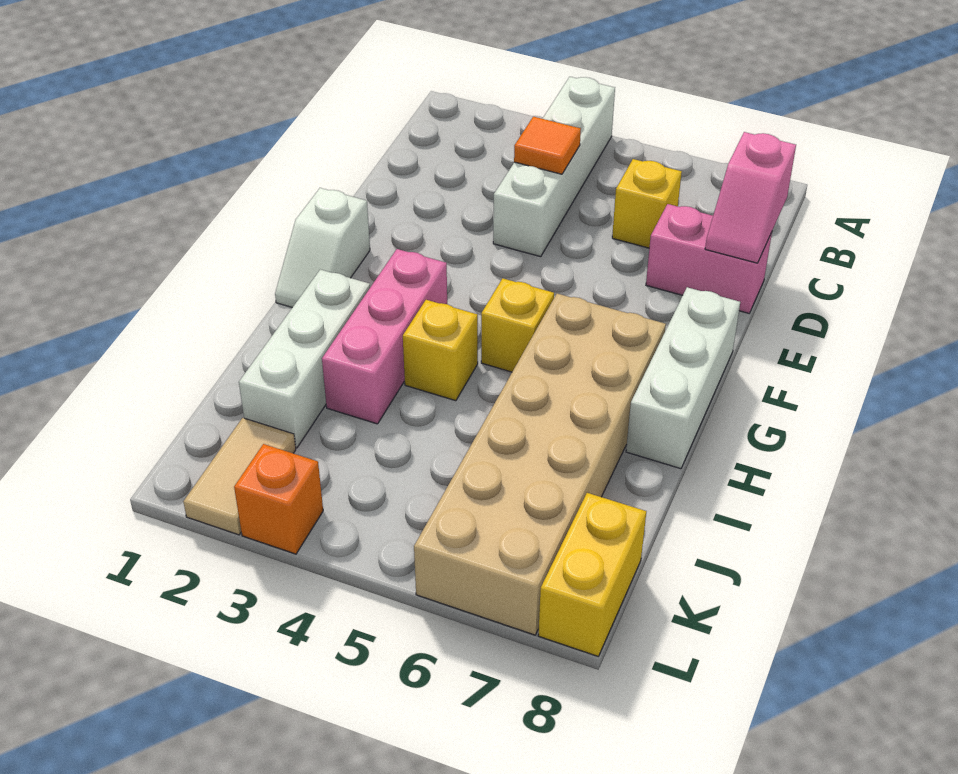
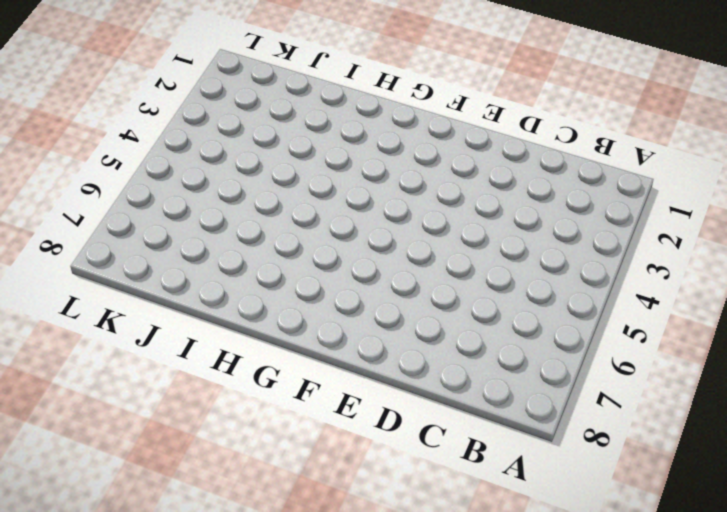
none -> white brick A4:D4 level 1
none -> yellow brick C6 level 1
none -> pink brick D7:D8 level 1

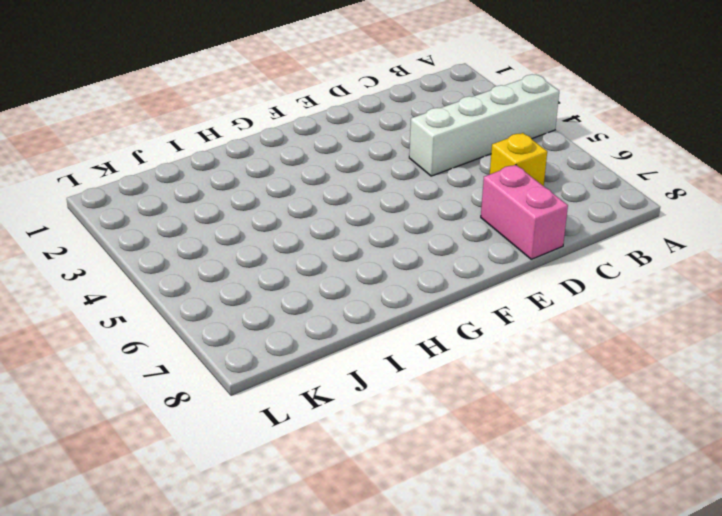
none -> white slope F1:G1 level 1 top F
none -> white brick F8:H8 level 1
none -> pink brick G3:I3 level 1

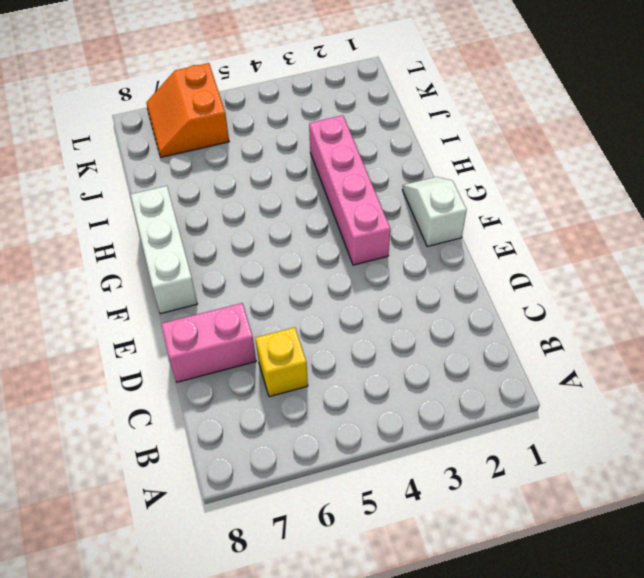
pink brick F3:I3 level 1 -> pink brick G3:I3 level 1
orange slope K6:L7 level 1 top 6 -> tan brick G6:L7 level 1
none -> white brick A4:D4 level 1
none -> yellow brick G5 level 1
none -> white brick H2:J2 level 1

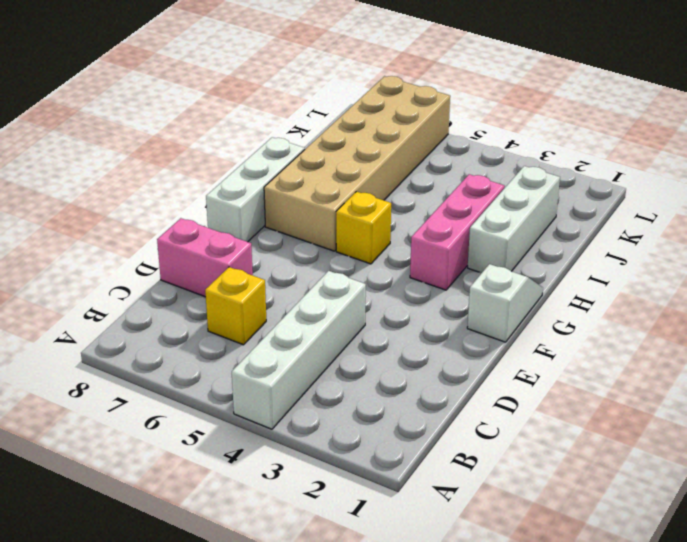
none -> yellow brick H4 level 1
none -> tan tile K2:L2 level 1
none -> yellow brick K8:L8 level 1

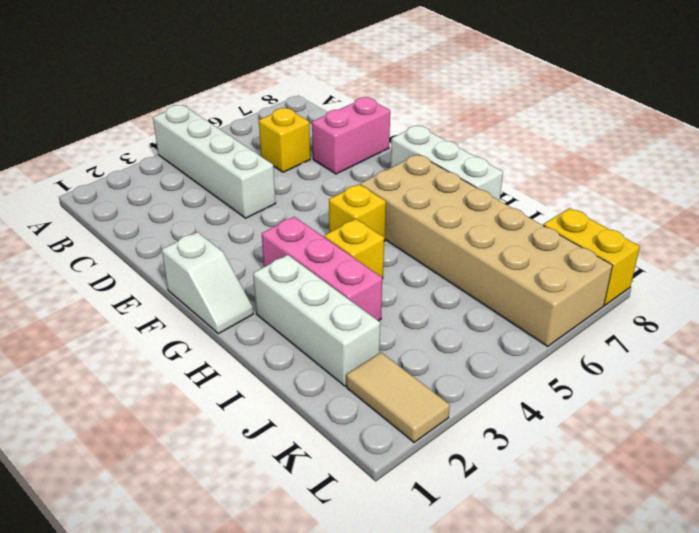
none -> orange brick L3 level 1
none -> orange tile C4 level 2
none -> pink slope C8:D8 level 2 top C

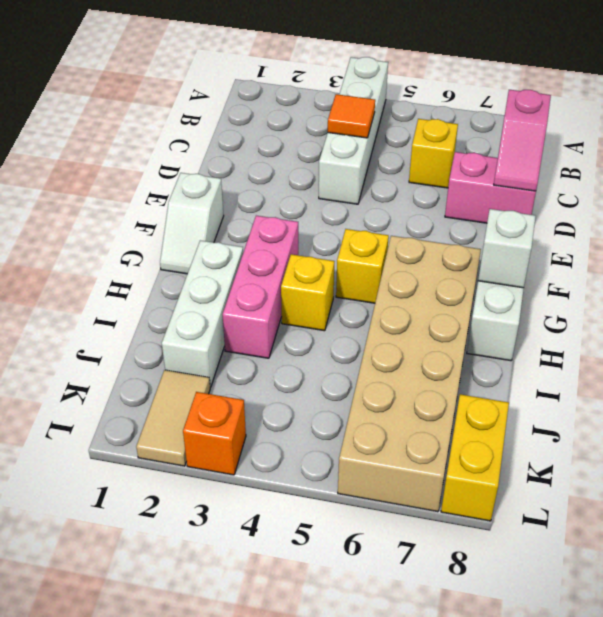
white brick G8 level 2 -> none

